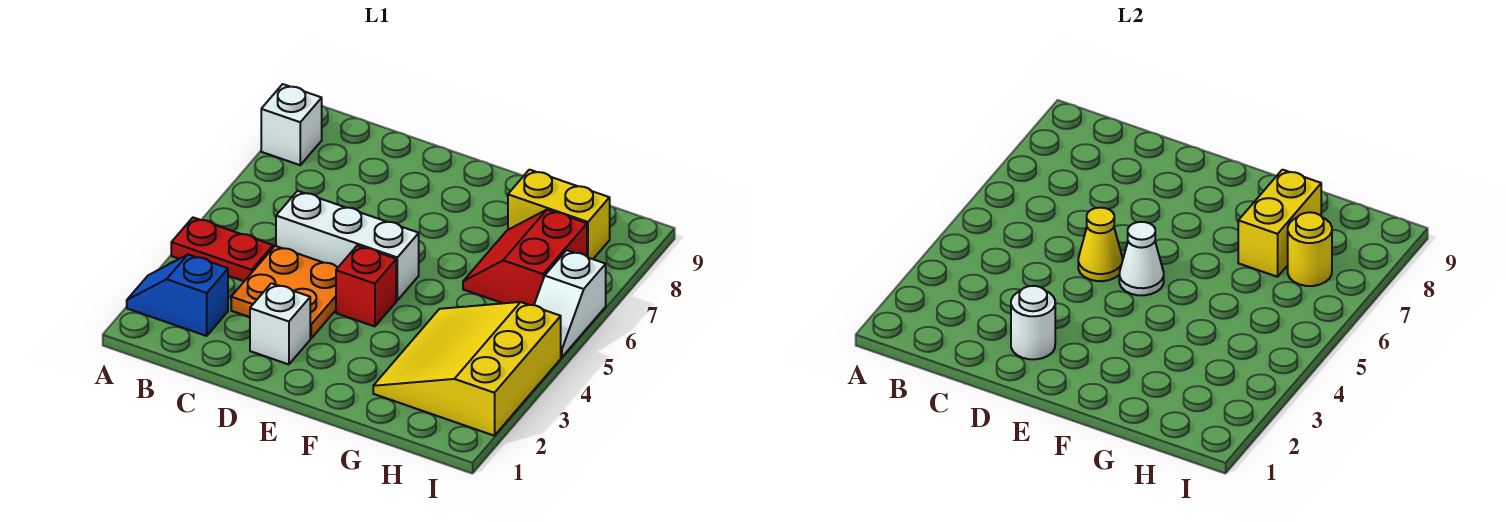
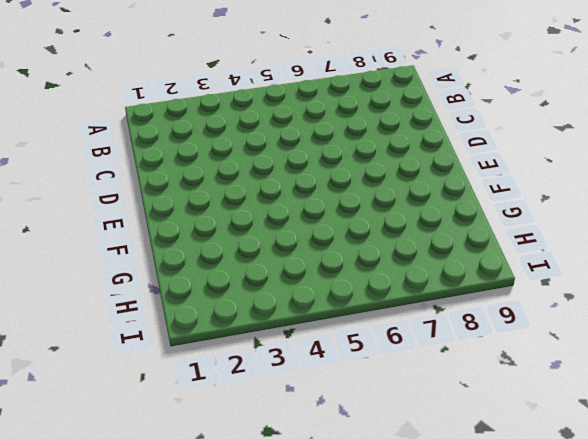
none -> blue slope A2:B2 level 1 top B
none -> red plate A4:B4 level 1
none -> white brick A8 level 1

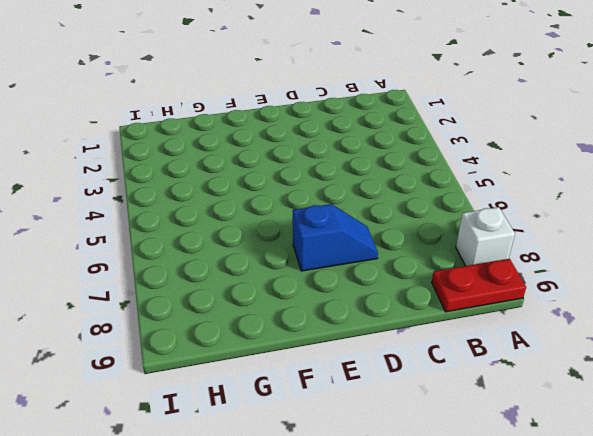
red plate A9:B9 level 1 -> red plate A4:B4 level 1
blue slope D7:E7 level 1 top E -> blue slope A2:B2 level 1 top B
none -> orange plate C3:D4 level 1
none -> white brick C5:E5 level 1
none -> white brick D2 level 1

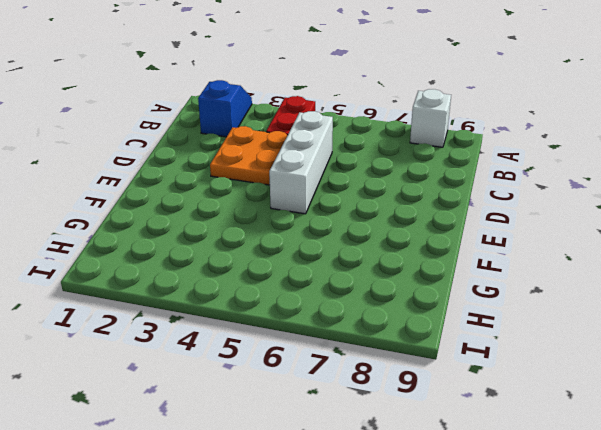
none -> white brick D2 level 1
none -> red brick E4 level 1
none -> yellow slope G2:I4 level 1 top I

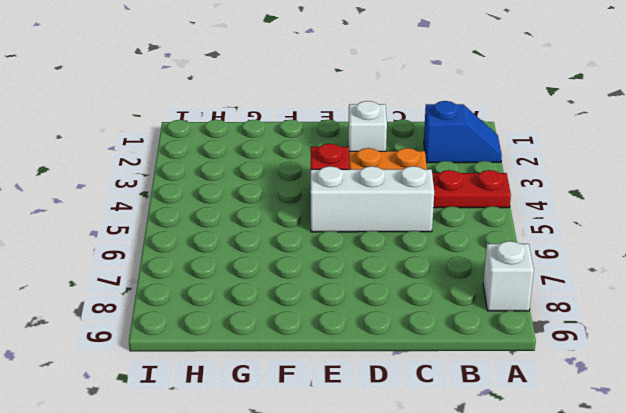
none -> yellow slope G2:I4 level 1 top I
none -> red slope G6:H7 level 1 top H
none -> yellow brick G8:H8 level 1

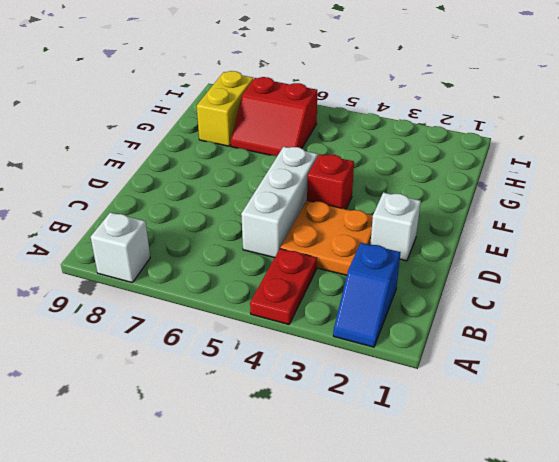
none -> yellow slope G2:I4 level 1 top I
none -> white slope I5:I6 level 1 top 6
none -> white round brick D2 level 2

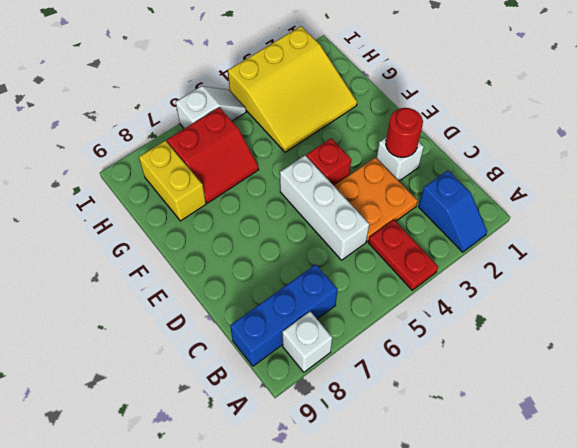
blue brick B7:B9 level 1 -> none
red round brick D2 level 2 -> white round brick D2 level 2
none -> yellow cone D5 level 2
none -> white cone E5 level 2
none -> yellow brick G7:G8 level 2

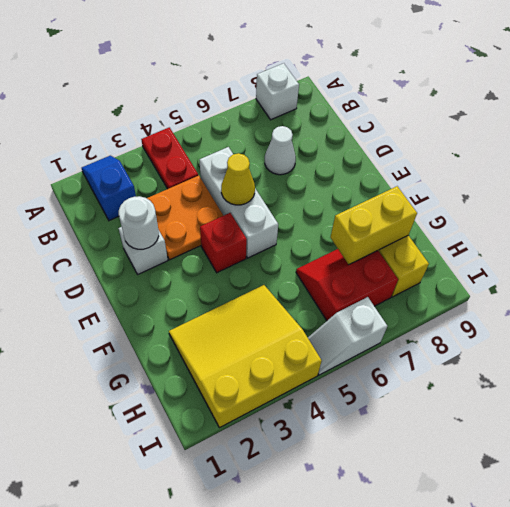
white cone C7 level 1 -> white cone E5 level 2
none -> yellow round brick H7 level 2

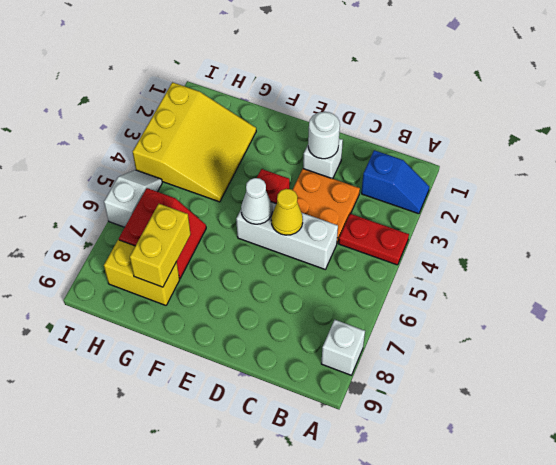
none -> yellow round brick H7 level 2

